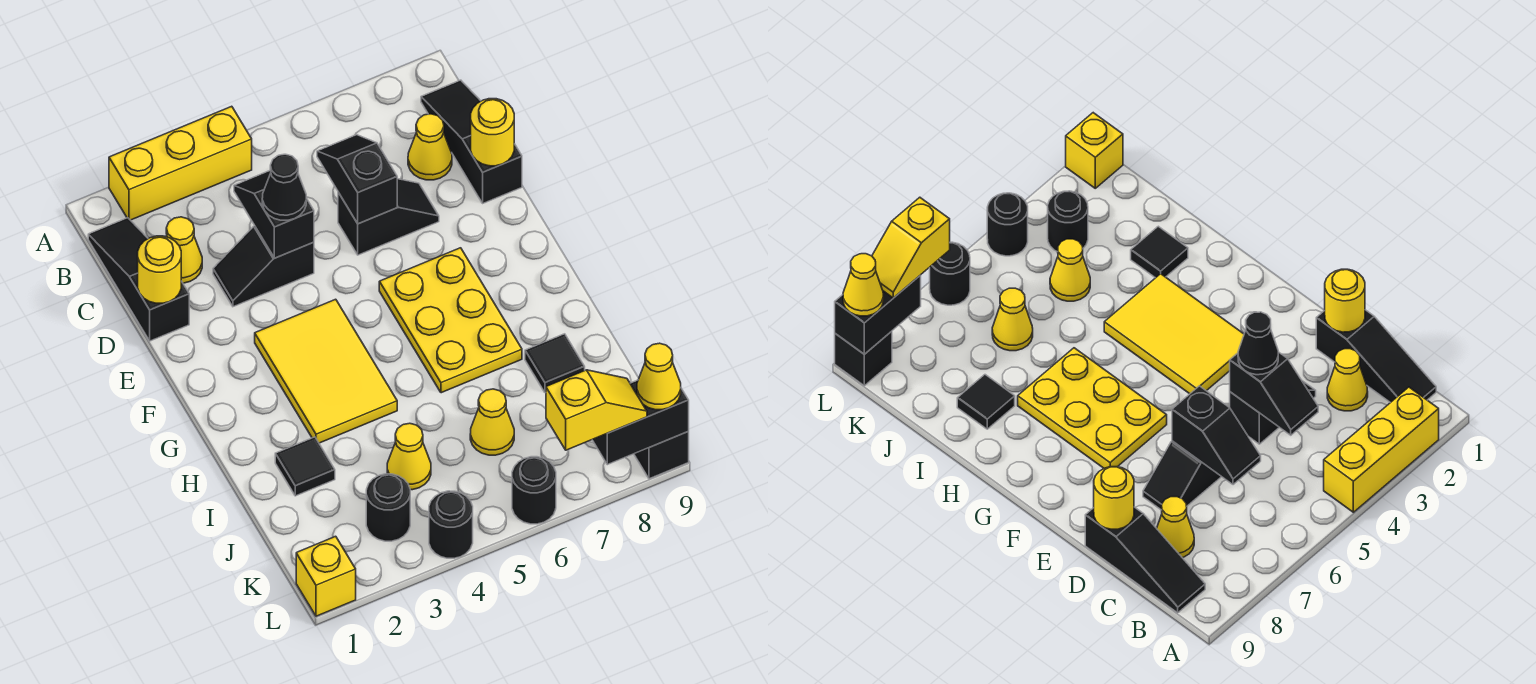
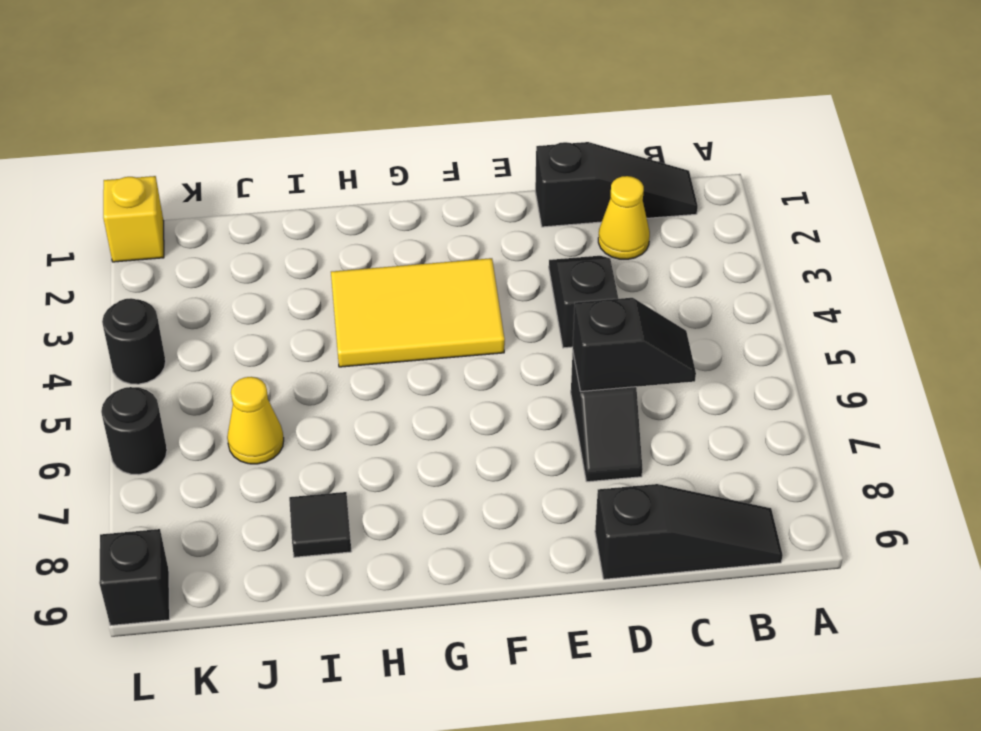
none -> yellow brick A2:A4 level 1
none -> yellow cone C8 level 1
none -> yellow plate F6:H7 level 1

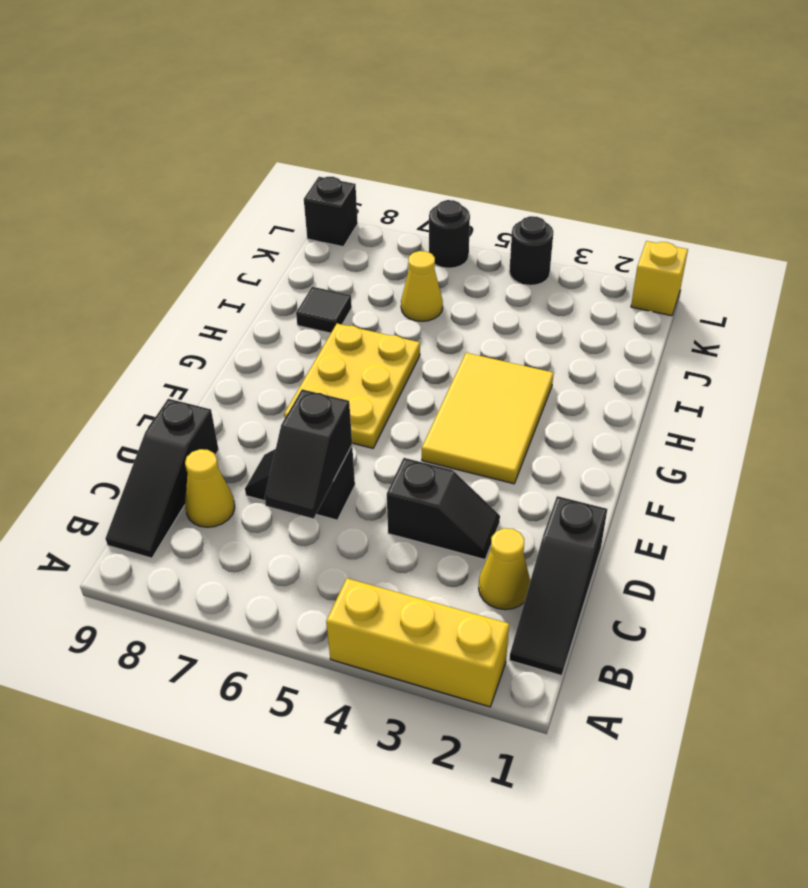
none -> black tile I2 level 1
none -> yellow cone J4 level 1
none -> black round brick K3 level 1

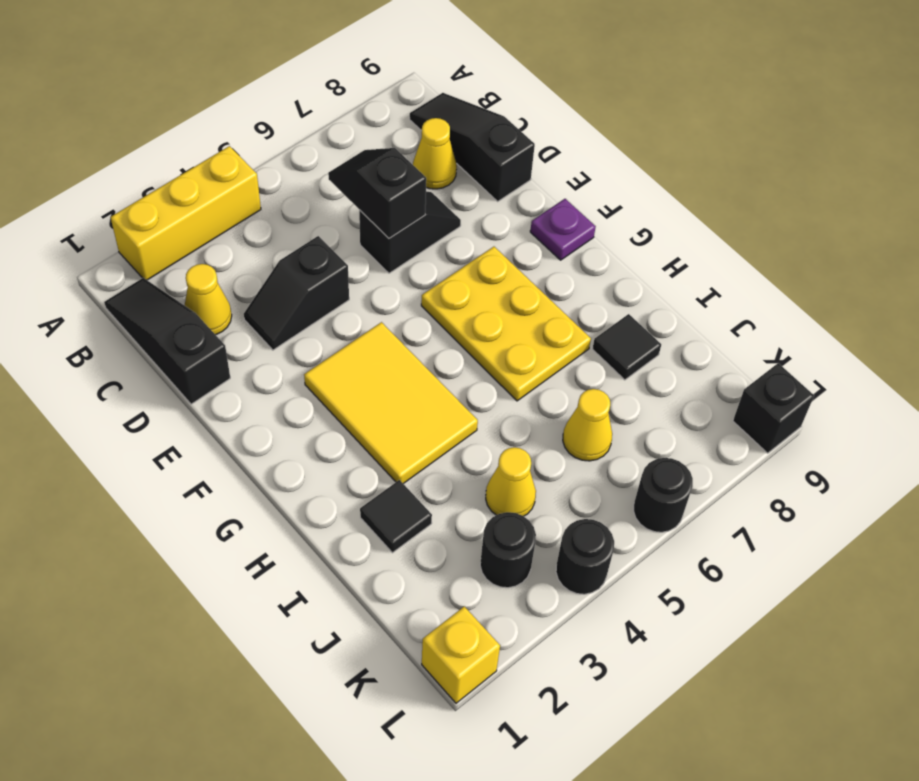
purple plate F9 level 1 -> none
none -> black slope C4:D4 level 2 top D
none -> yellow round brick D1 level 2
none -> yellow round brick D9 level 2

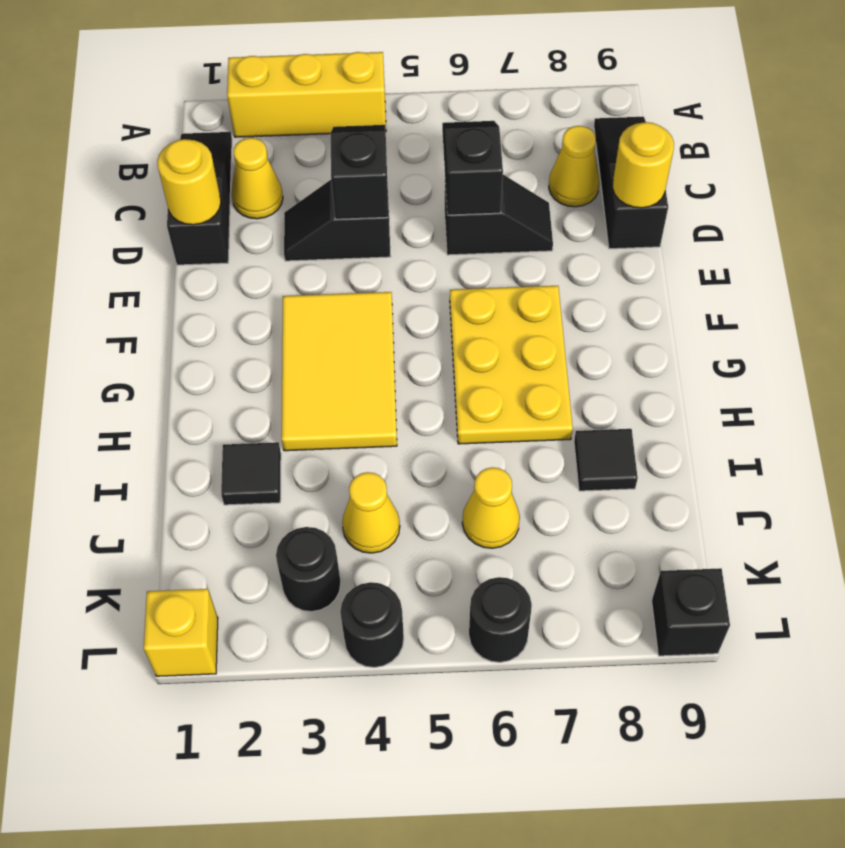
none -> black brick L8:L9 level 2
none -> black cone D4 level 3
none -> yellow slope L7:L8 level 3 top 7

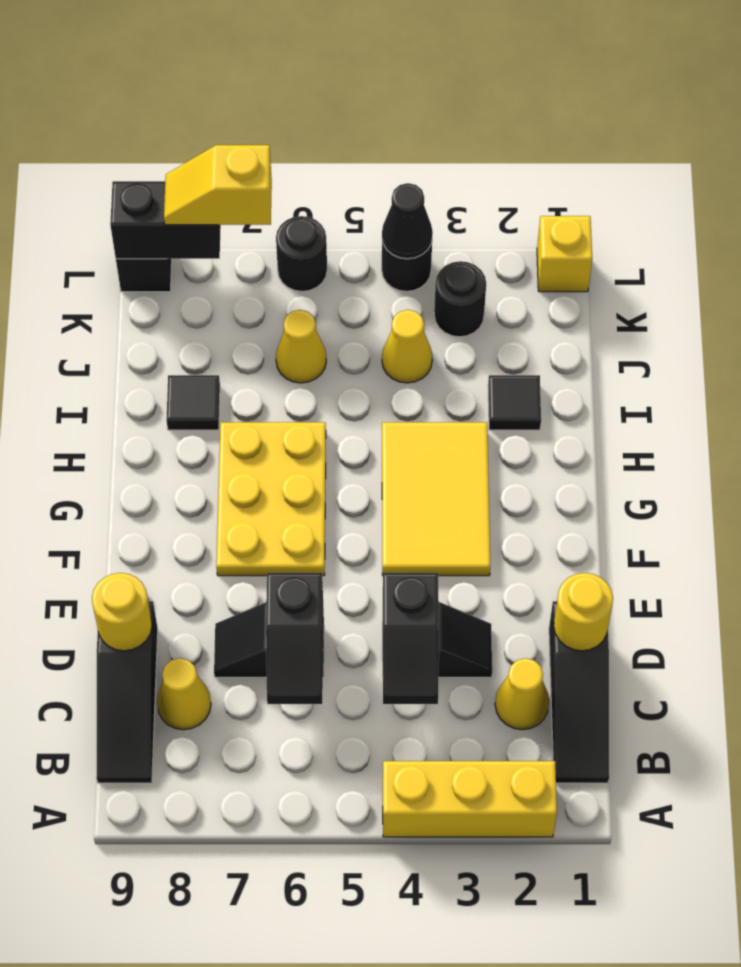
black cone L4 level 2 -> black cone D4 level 3
none -> yellow cone L9 level 3

